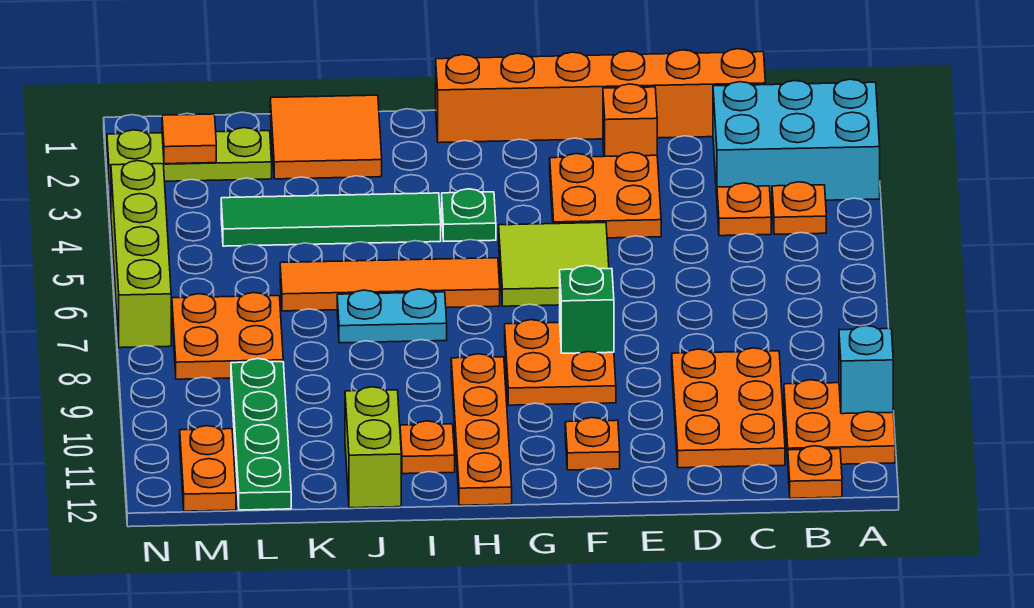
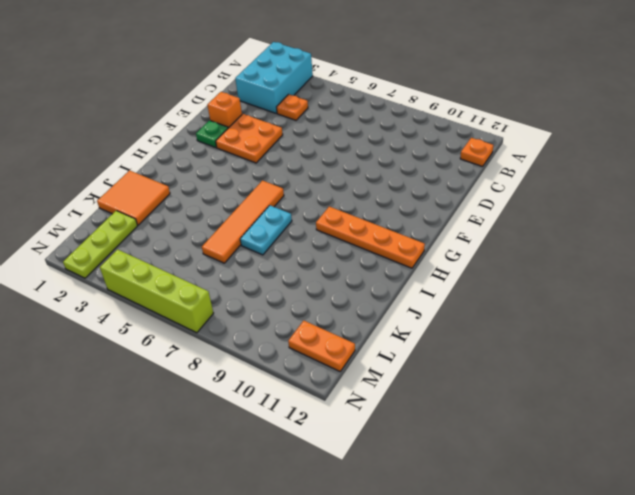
green plate F2 level 1 -> green plate H4 level 1
none -> orange plate A10:B11 level 1
none -> orange plate B4 level 1
none -> orange brick C1:H1 level 1

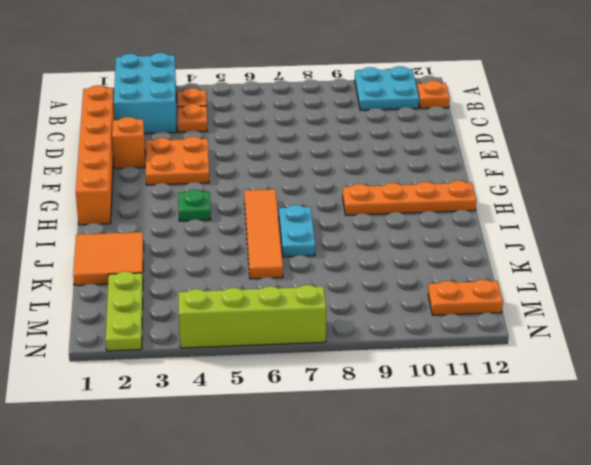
cyan plate A10:B11 level 1 -> orange plate A10:B11 level 1
none -> orange plate C9:D11 level 1
none -> lime tile F5:G6 level 1
none -> orange plate F8:G9 level 1

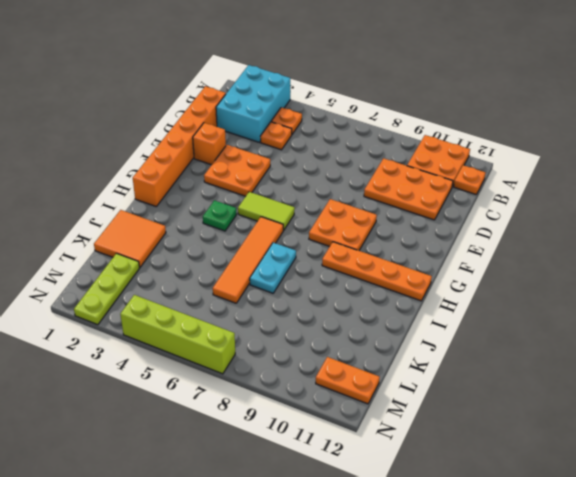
lime tile G5:G6 level 1 -> lime tile F5:G6 level 1
none -> orange plate F11 level 1
none -> green tile I4:L4 level 1
none -> orange plate I11 level 1

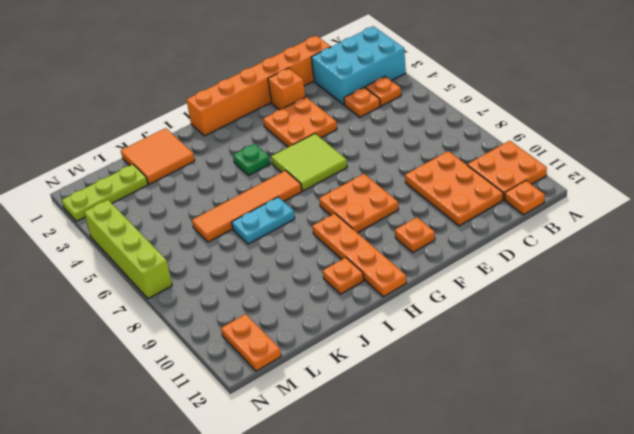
none -> green tile I4:L4 level 1
none -> lime brick J11:J12 level 1
none -> orange plate L7:M8 level 1

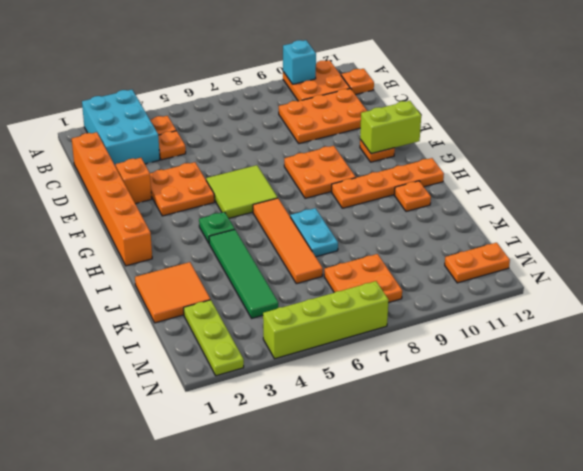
lime brick F11:F12 level 2 -> lime brick J11:J12 level 1
none -> green plate L9:L12 level 1
none -> green brick F8 level 2
none -> orange tile M2 level 2

